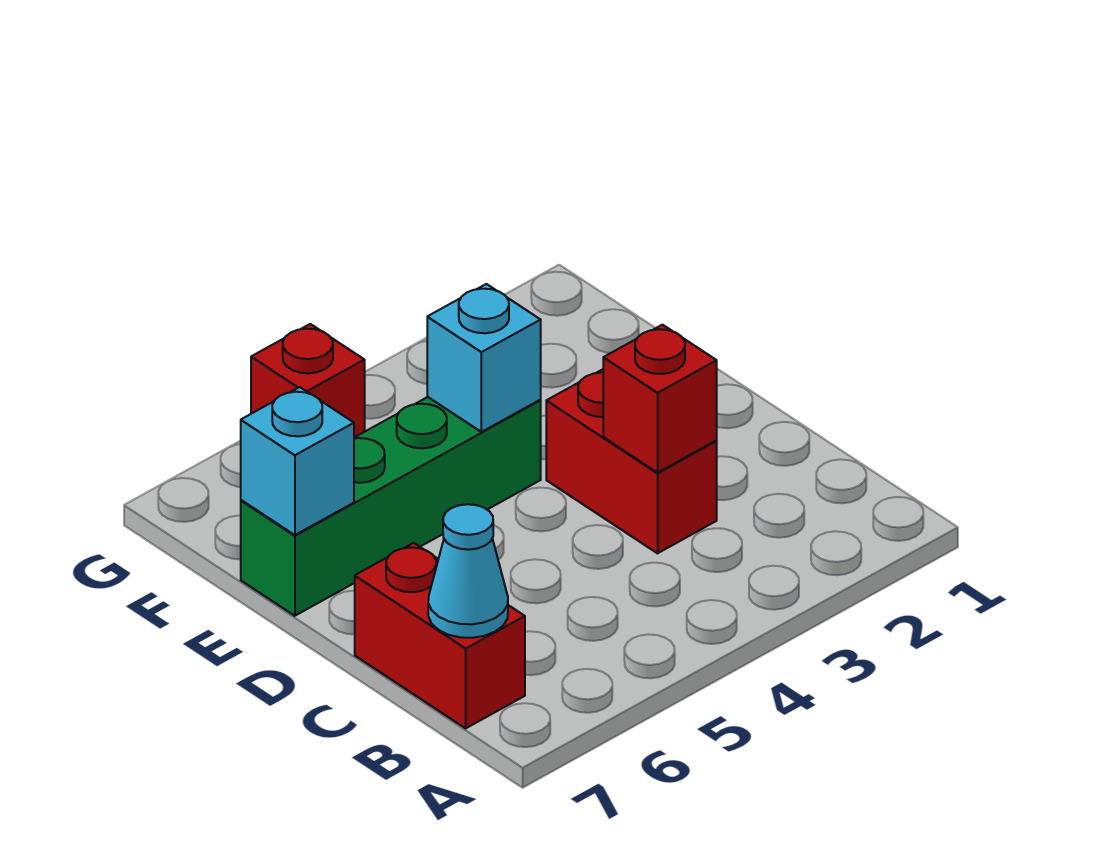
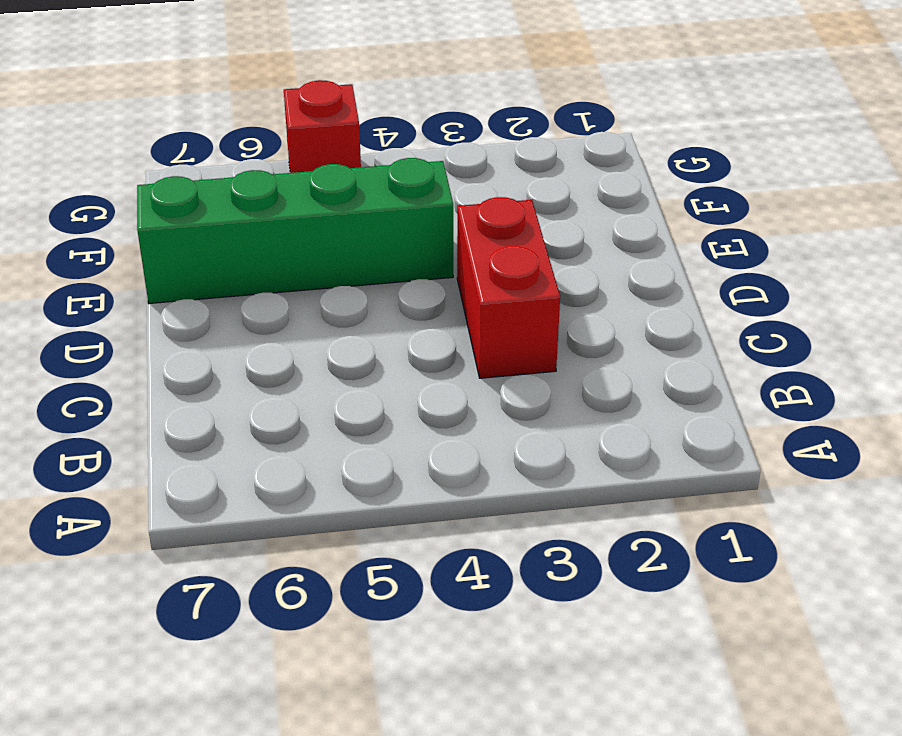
none -> red brick B7:C7 level 1
none -> cyan cone B7 level 2

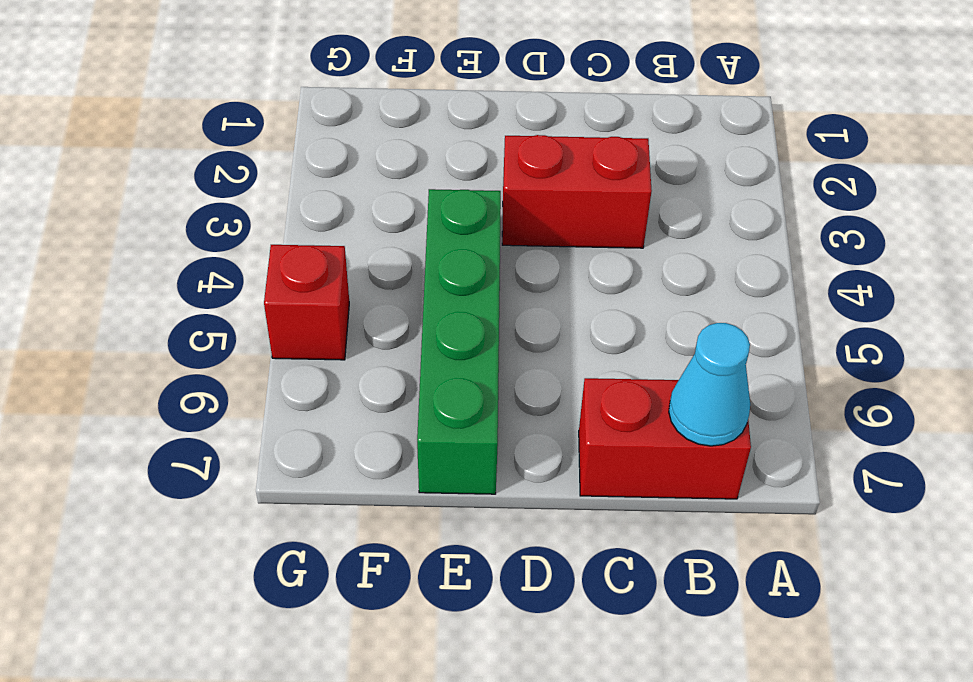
none -> red brick C3 level 2
none -> cyan brick E4 level 2

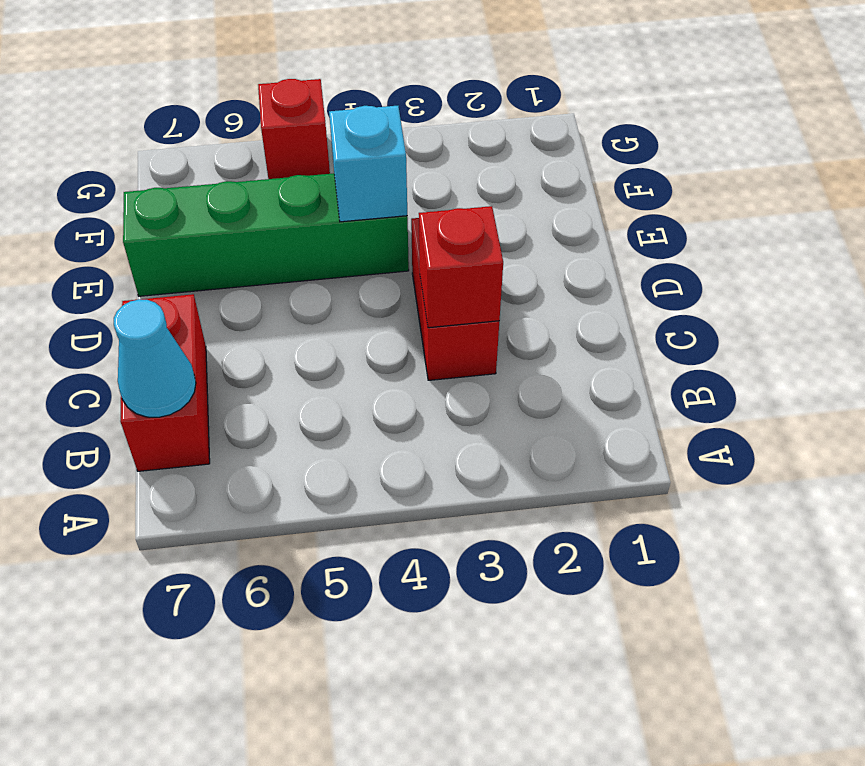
none -> cyan brick E7 level 2

